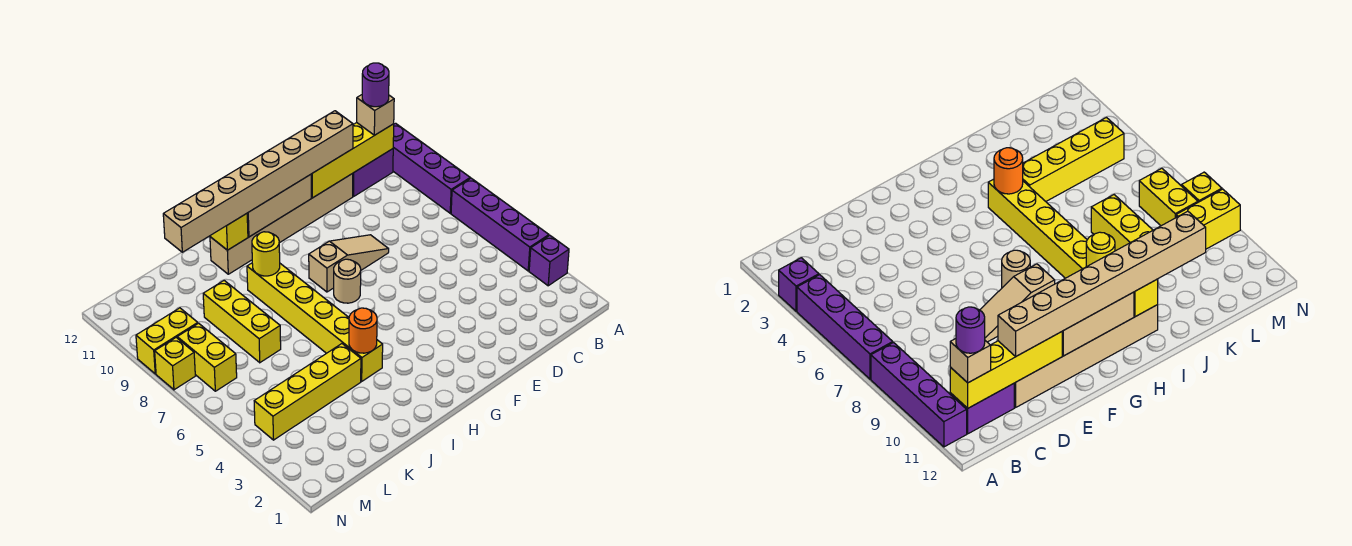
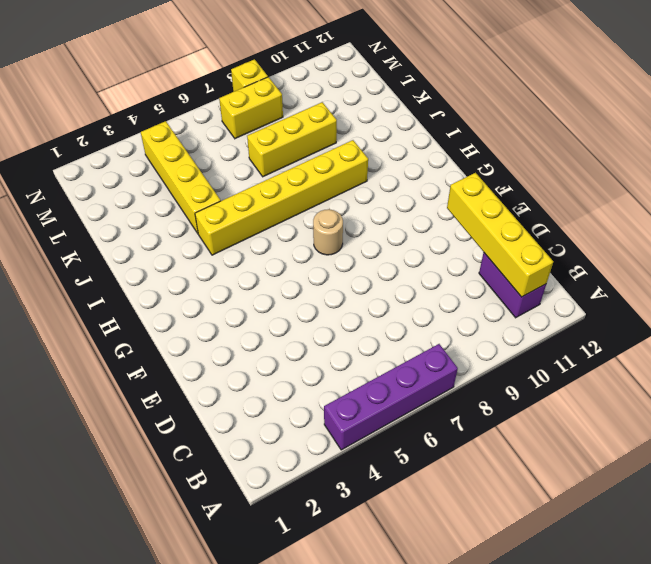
none -> purple brick A3 level 1
none -> purple brick A8:A11 level 1
none -> tan brick D11:I11 level 1

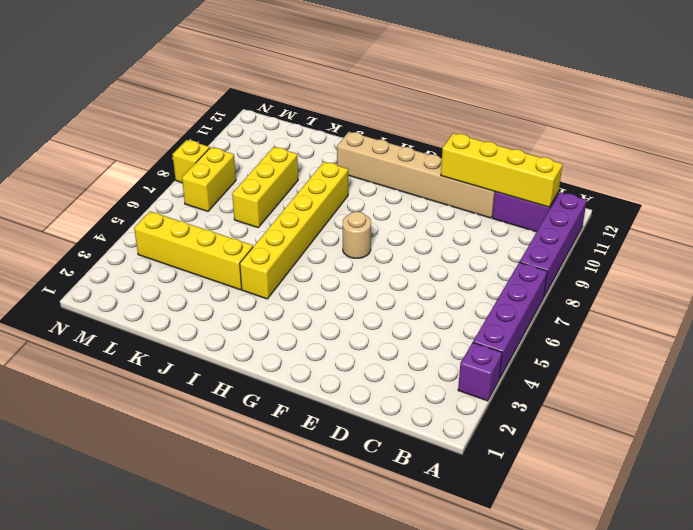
none -> tan slope E8:G8 level 1 top G
none -> yellow brick M9:N9 level 1
none -> tan brick F11:H11 level 2

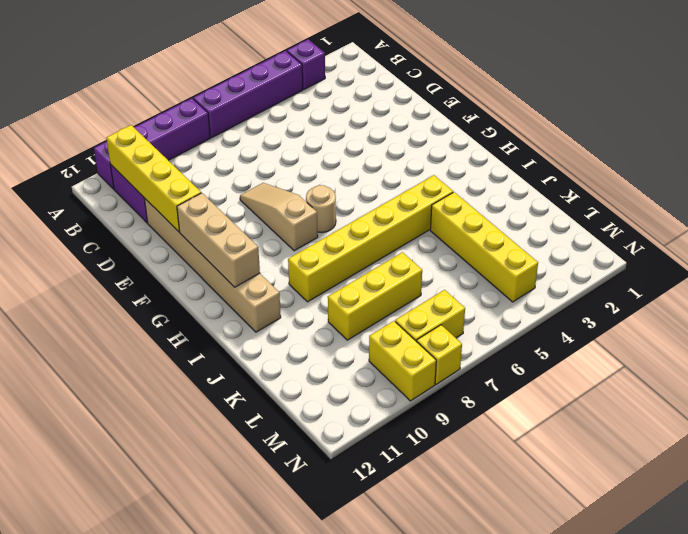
none -> orange round brick I4 level 2
none -> yellow round brick I9 level 2
none -> yellow brick I11 level 2

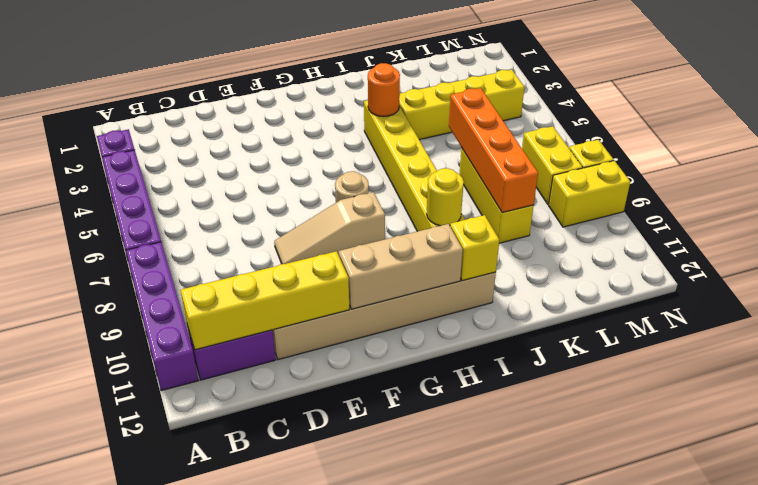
orange brick K6:K9 level 2 -> none
none -> tan brick B11 level 3
none -> tan brick D11:K11 level 3
none -> purple round brick B11 level 4

